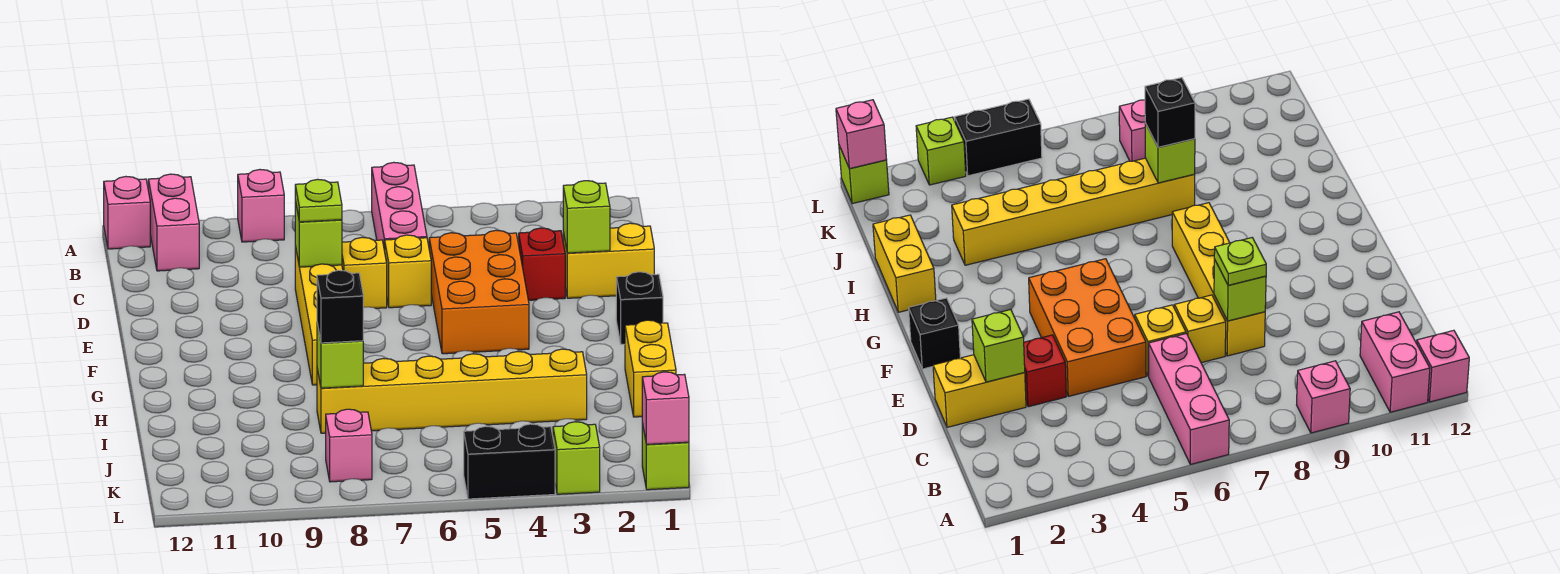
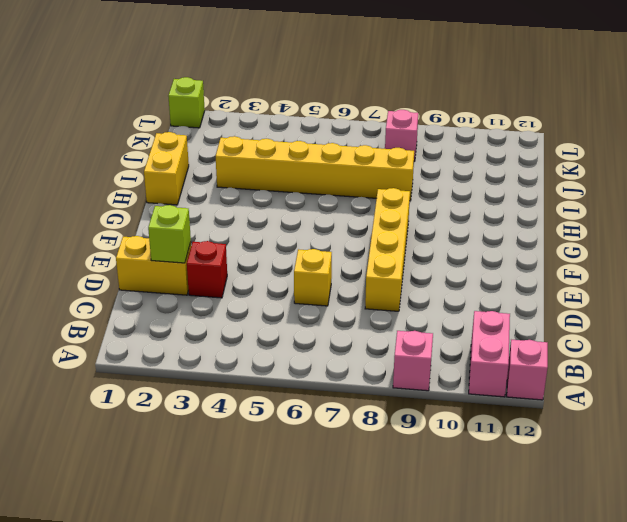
none -> pink brick A6:C6 level 1
none -> orange brick D4:F5 level 1
none -> yellow brick D7 level 1

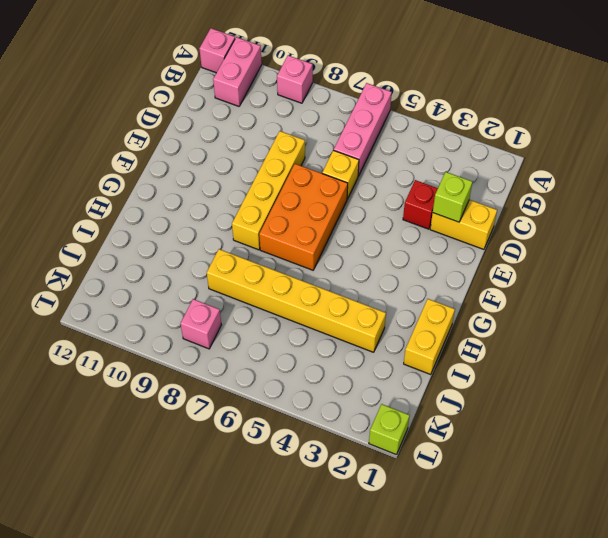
orange brick E6:G7 level 1 -> orange brick D4:F5 level 1
none -> yellow brick D7 level 1
none -> black brick F1 level 1
none -> lime brick L3 level 1

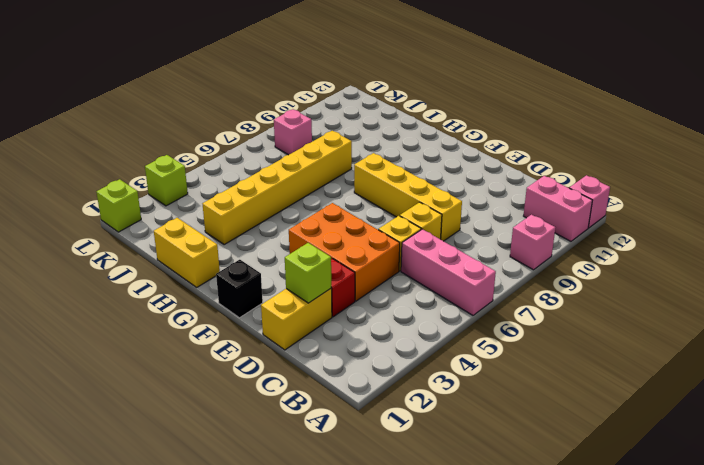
none -> black brick L4:L5 level 1
none -> lime brick D8 level 2
none -> lime brick I8 level 2

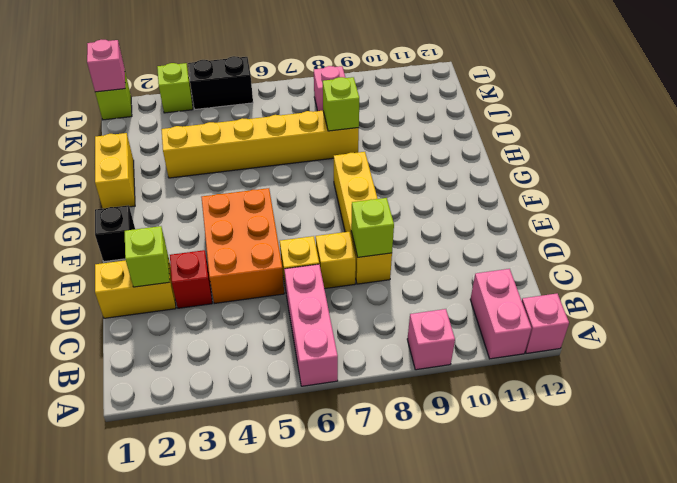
none -> lime plate D8 level 3
none -> black brick I8 level 3

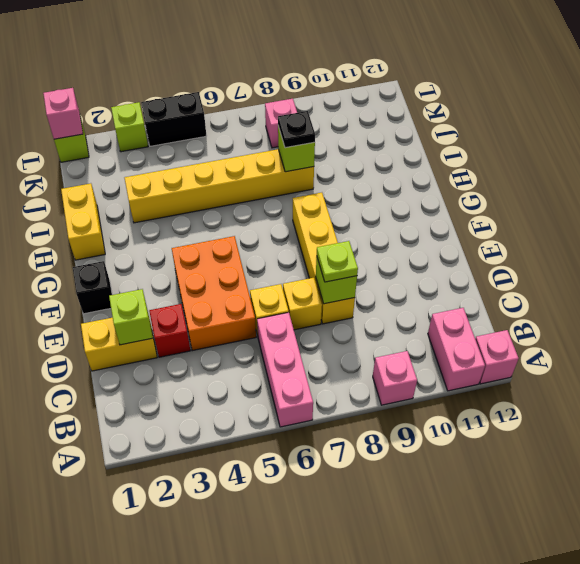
black plate I8 level 3 -> black brick I8 level 3

